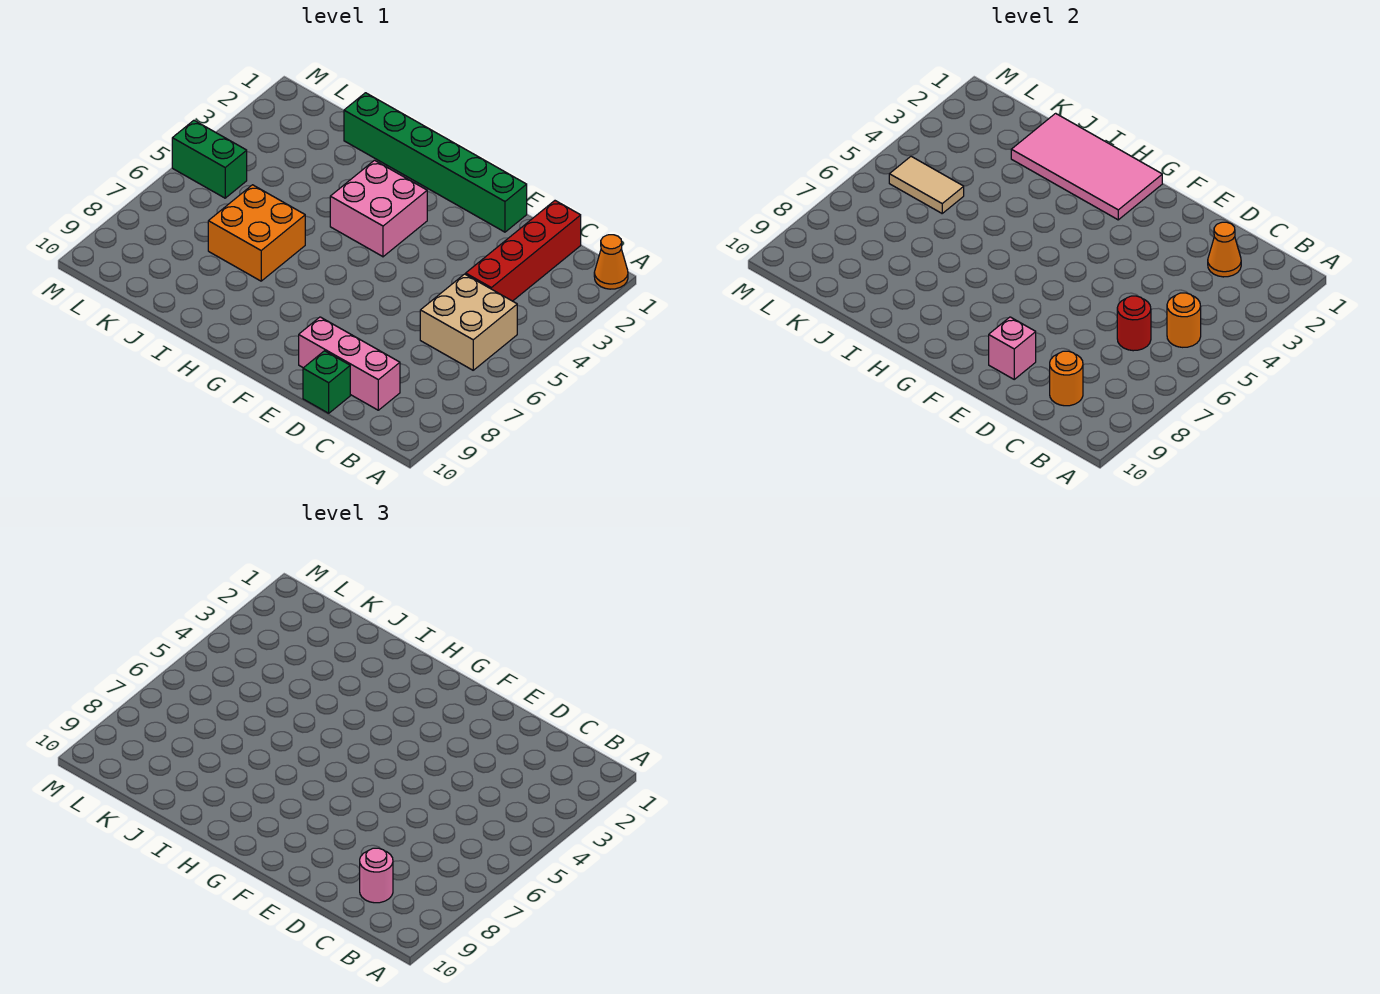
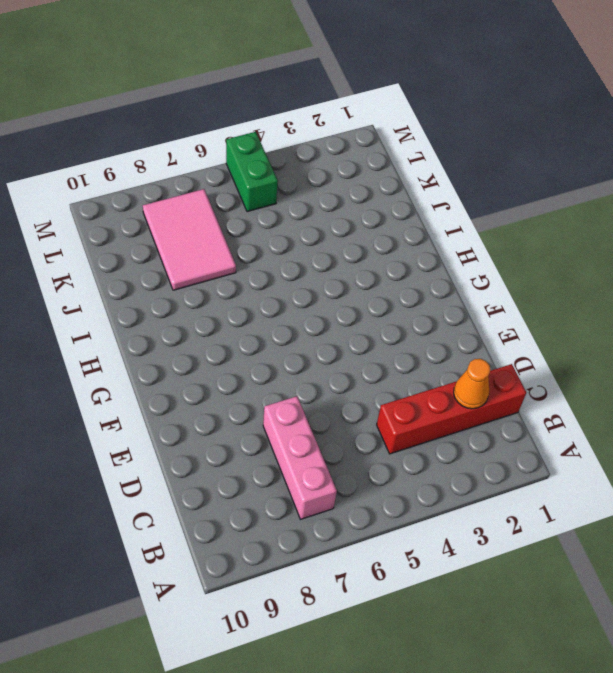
pink brick B7:D7 level 1 -> pink brick C9:E9 level 1
pink tile J7:L8 level 1 -> orange brick I6:J7 level 1
none -> orange cone A1 level 1
none -> tan brick B5:C6 level 1
none -> green brick D10 level 1

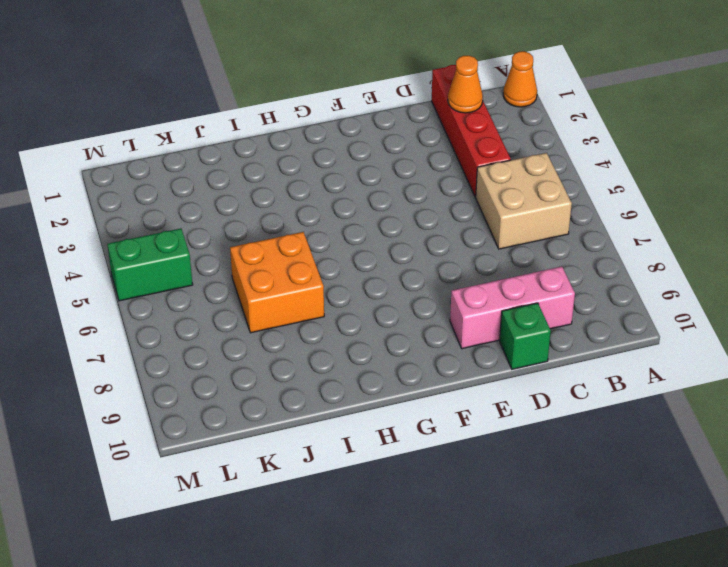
none -> green brick E1:J1 level 1
none -> pink brick G3:H4 level 1
none -> orange round brick B5 level 2

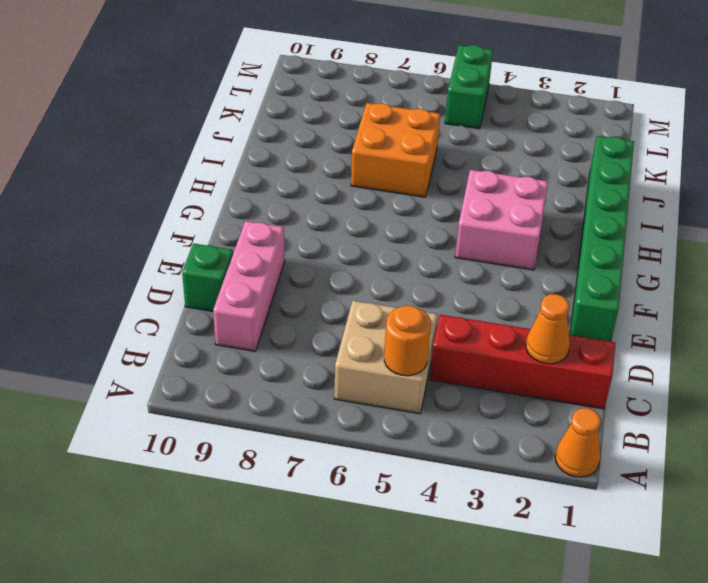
none -> red round brick C6 level 2
none -> orange round brick C9 level 2
none -> pink brick E9 level 2

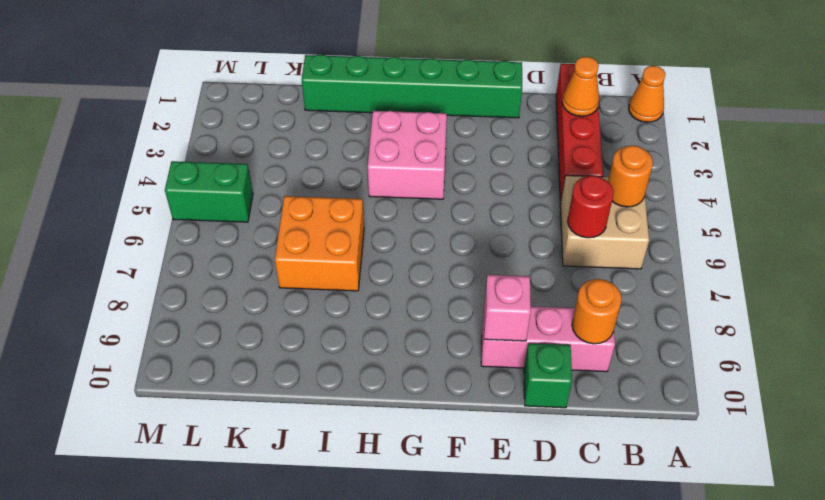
none -> pink tile G1:J2 level 2
none -> tan tile K5:L5 level 2
none -> pink round brick C9 level 3

